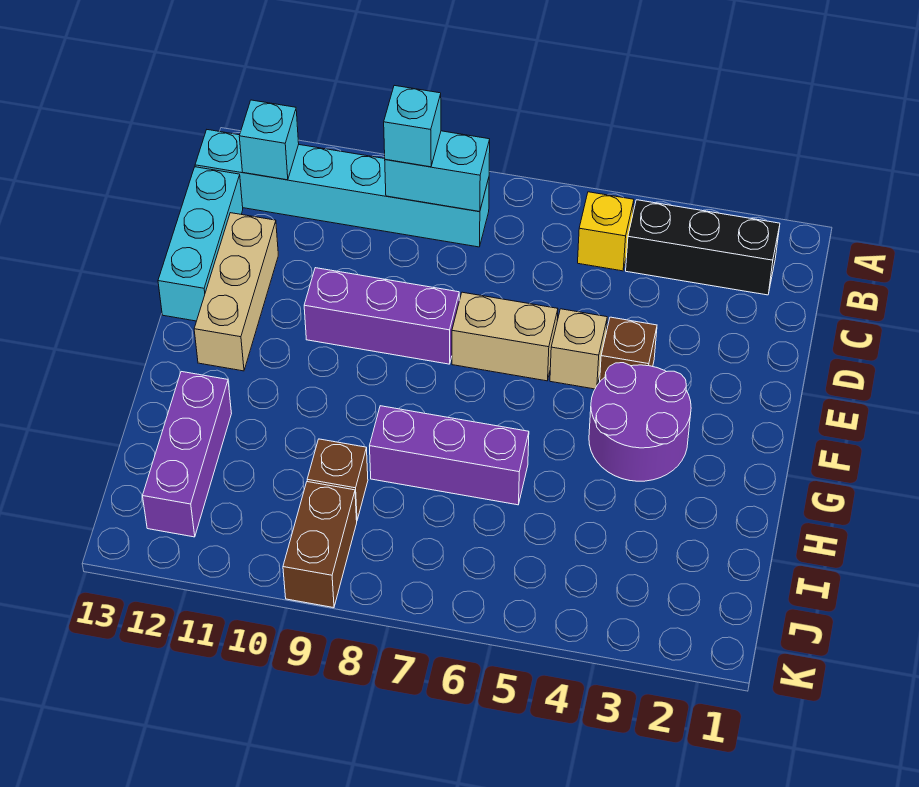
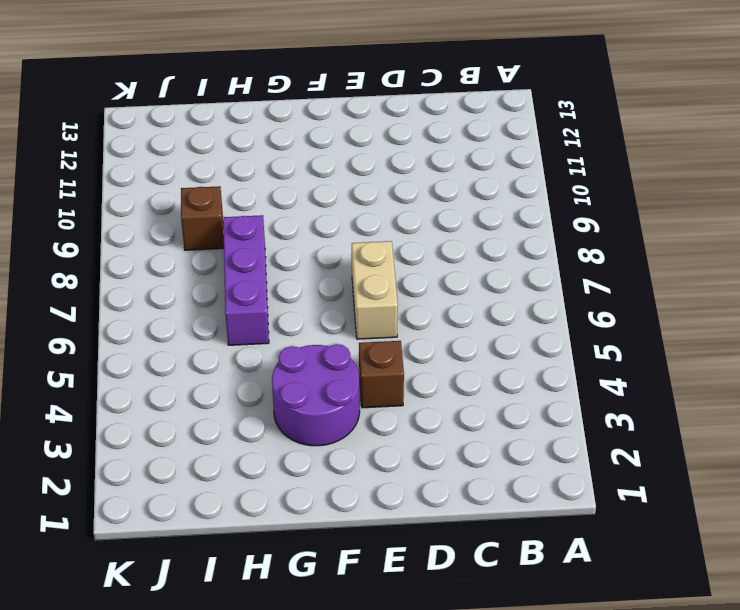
none -> black brick B2:B4 level 1
none -> yellow brick B5 level 1
none -> cyan brick B8:B13 level 1

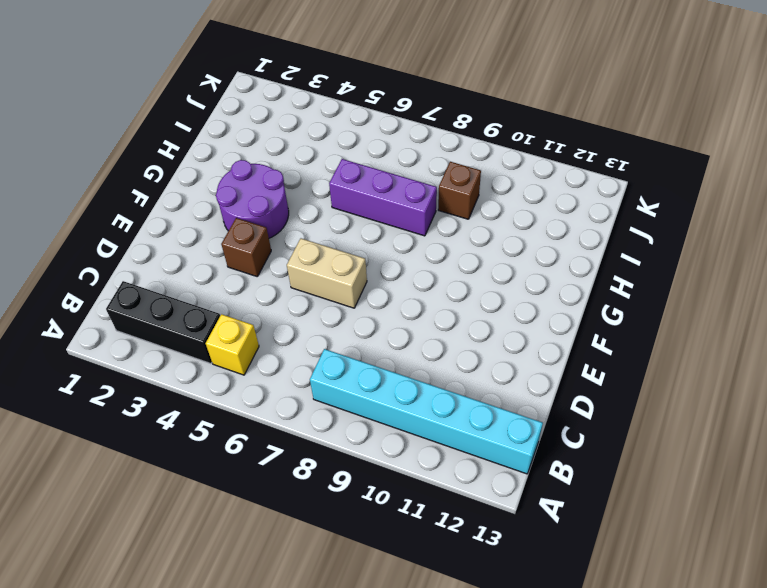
none -> cyan brick C13:E13 level 1
none -> tan brick D12:F12 level 1
none -> tan brick E5 level 1

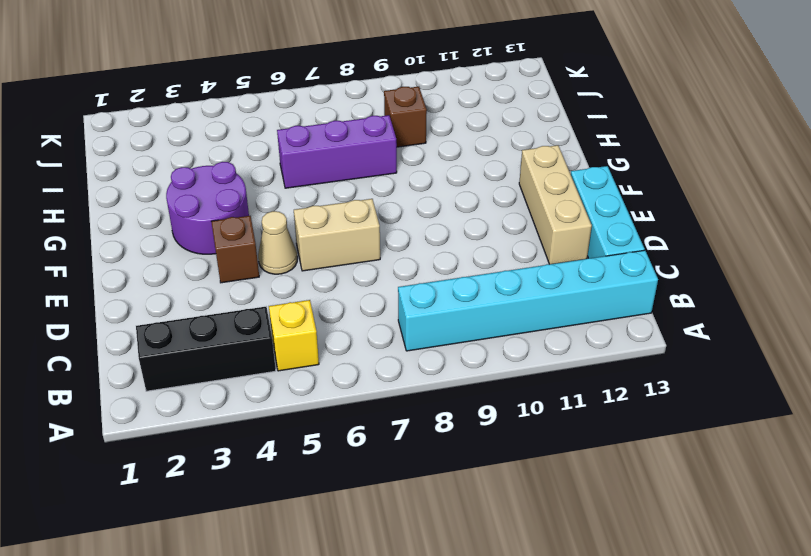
tan cone E5 level 1 -> tan brick E5 level 1
none -> purple brick E8:E10 level 1
none -> purple brick H12:J12 level 1
none -> brown brick J9:K9 level 1

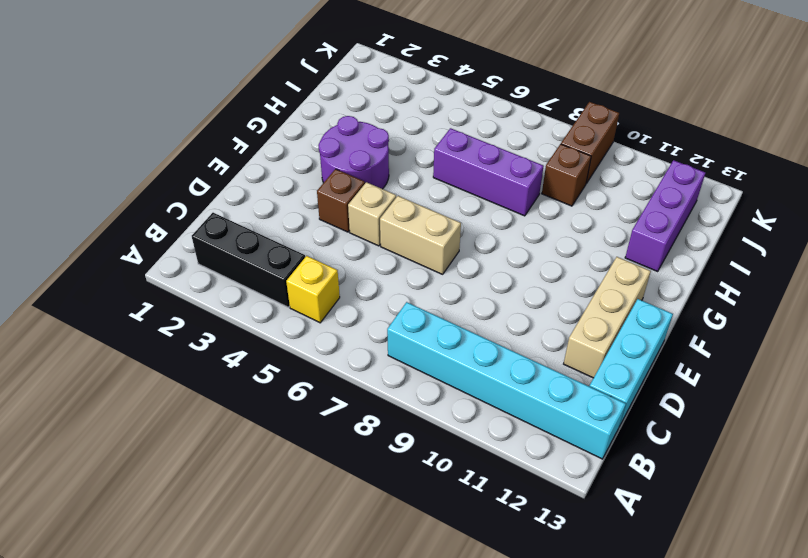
none -> purple brick E8:E10 level 1
none -> cyan brick B8:B9 level 2
none -> cyan brick B12 level 2

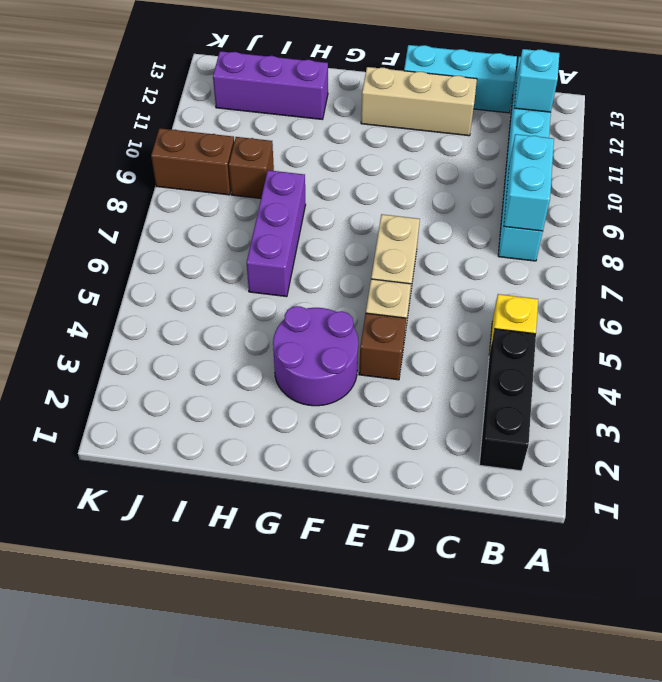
none -> purple brick E8:E10 level 1
none -> cyan brick B9 level 3

